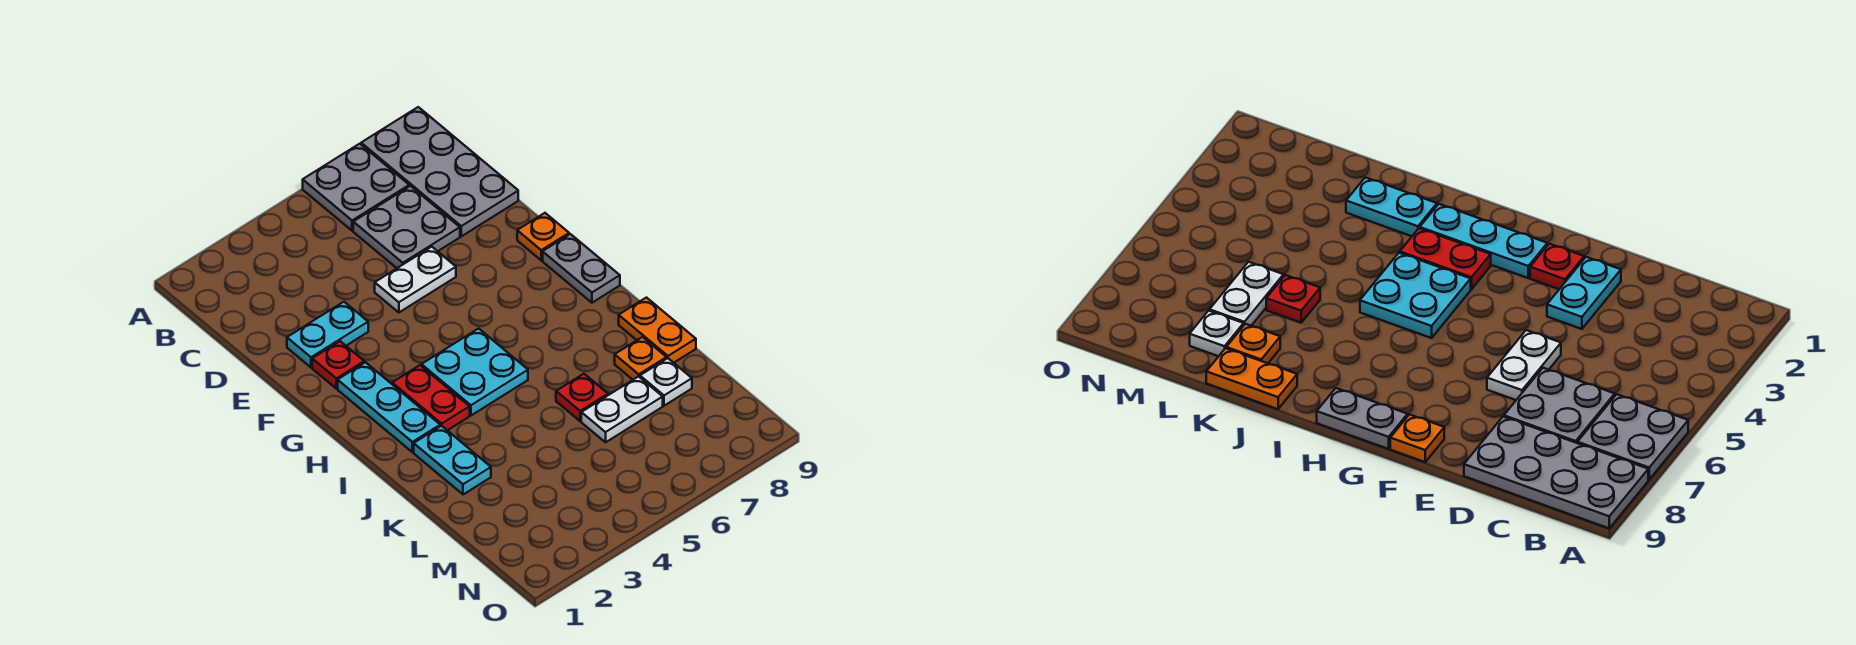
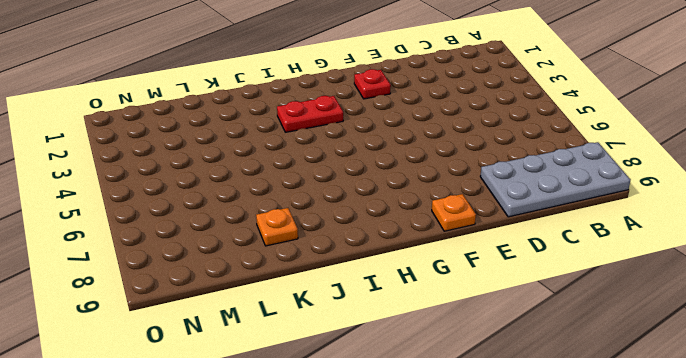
none -> grey plate A6:B7 level 1
none -> grey plate C6:D7 level 1
none -> cyan plate E2:E3 level 1

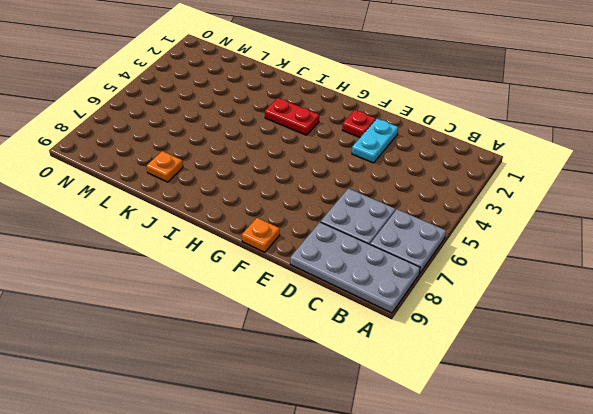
none -> white plate E5:E6 level 1
none -> cyan plate G2:I2 level 1
none -> grey plate G9:H9 level 1

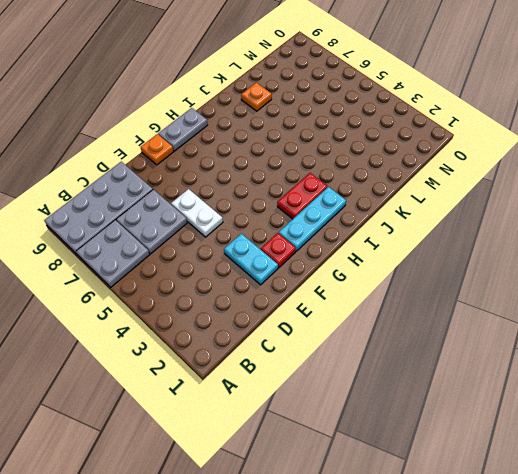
none -> cyan plate H4:I5 level 1
none -> cyan plate J2:K2 level 1
none -> orange plate J9:K9 level 1

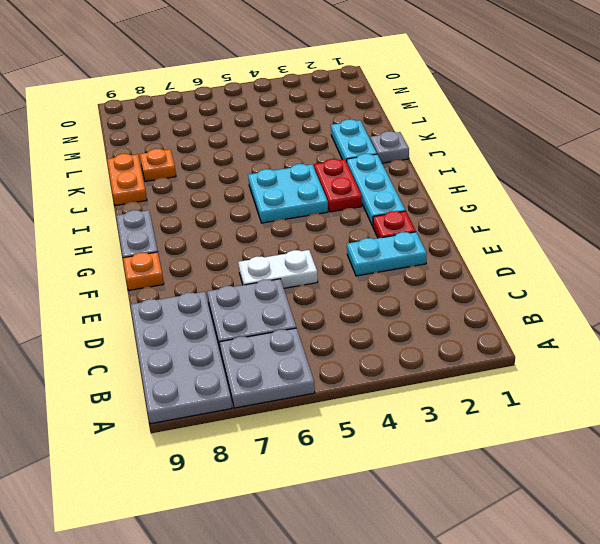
grey plate J1 level 1 -> none
none -> red plate K6 level 1
none -> white plate L6:L7 level 1
none -> white plate L8 level 1

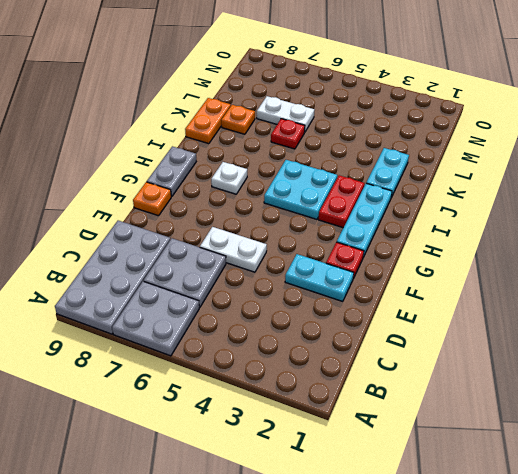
white plate H7 level 1 -> white plate L8 level 1

